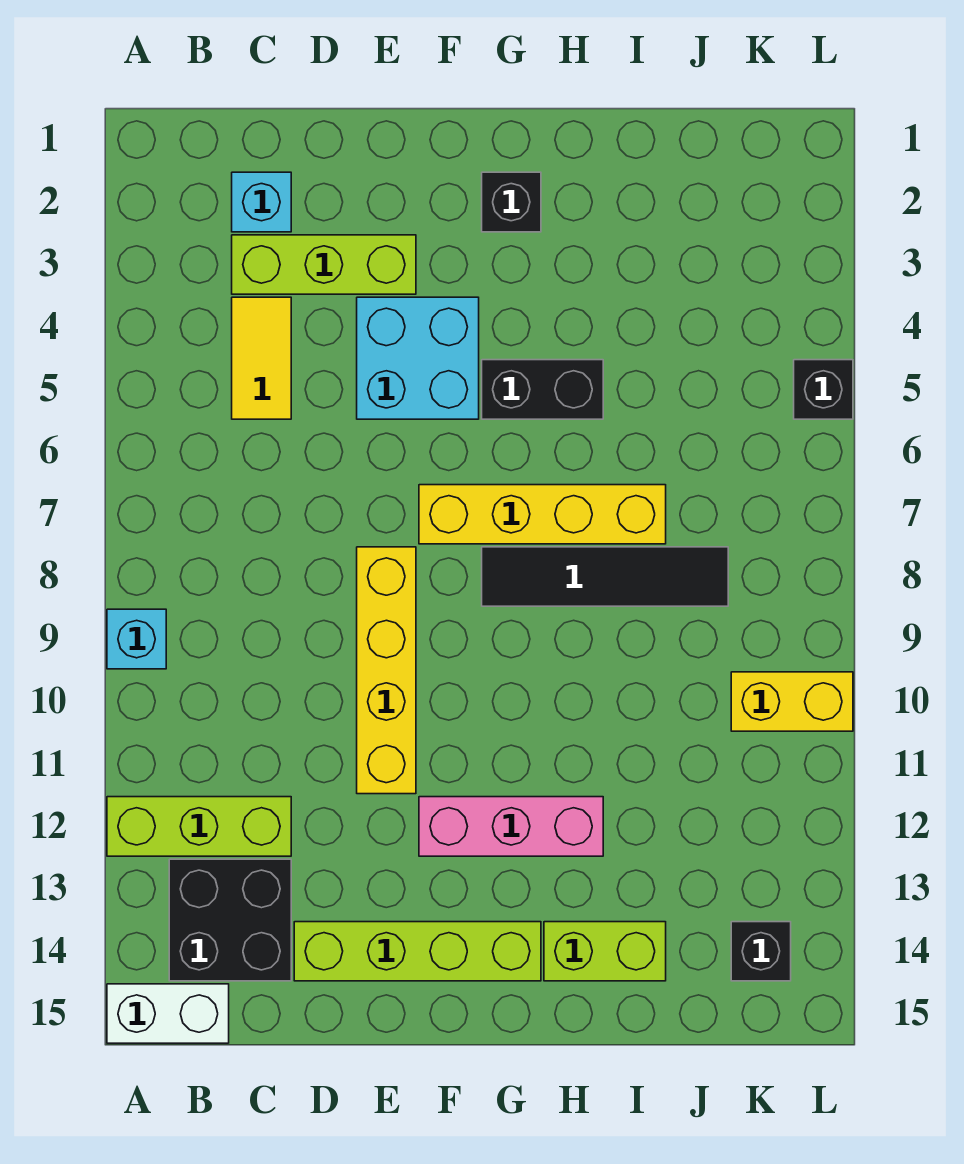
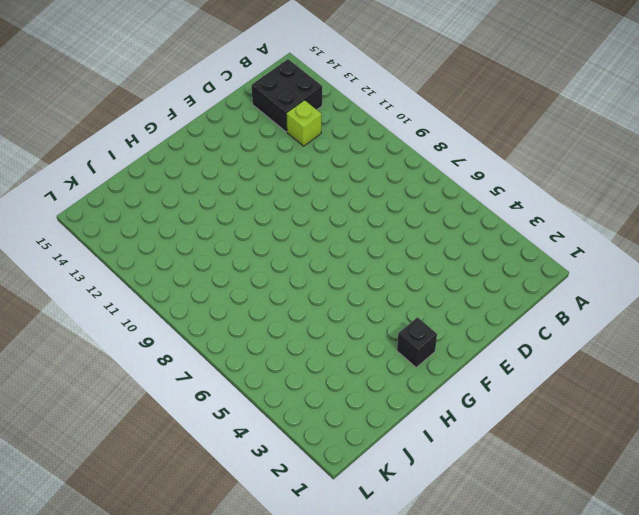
lime brick C12 level 1 -> lime brick A12:C12 level 1
none -> cyan brick A9 level 1
none -> white brick A15:B15 level 1
none -> cyan brick C2 level 1

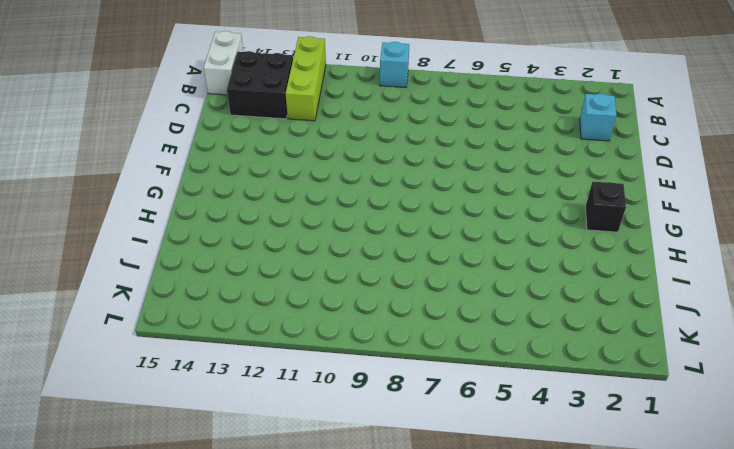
none -> lime brick C3:E3 level 1
none -> yellow tile C4:C5 level 1
none -> lime brick D14:G14 level 1

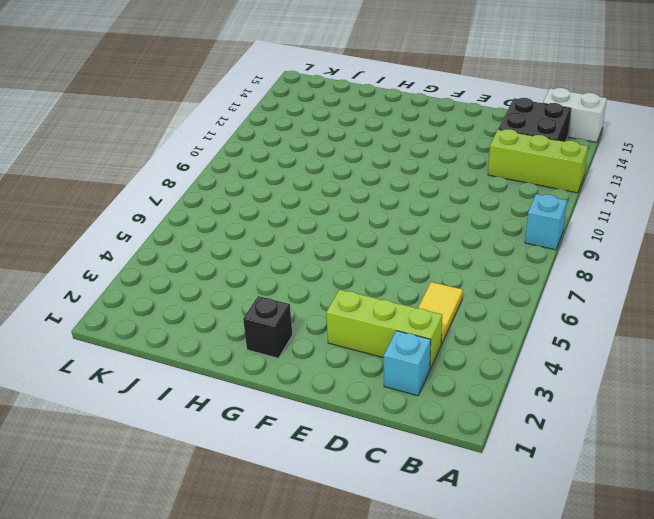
none -> lime brick D14:G14 level 1
none -> cyan brick E4:F5 level 1
none -> yellow brick E8:E11 level 1

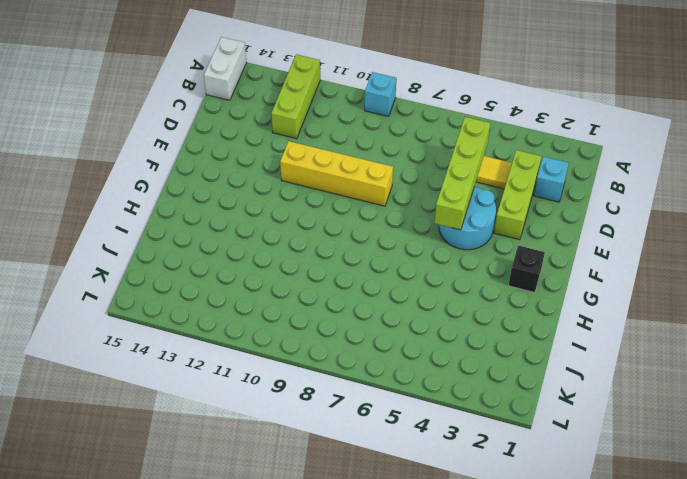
lime brick C5:F5 level 2 -> lime brick D14:G14 level 1
cyan round brick E4:F5 level 1 -> cyan brick E4:F5 level 1
none -> black brick B13:C14 level 1
none -> yellow brick F7:I7 level 1
none -> pink brick F12:H12 level 1

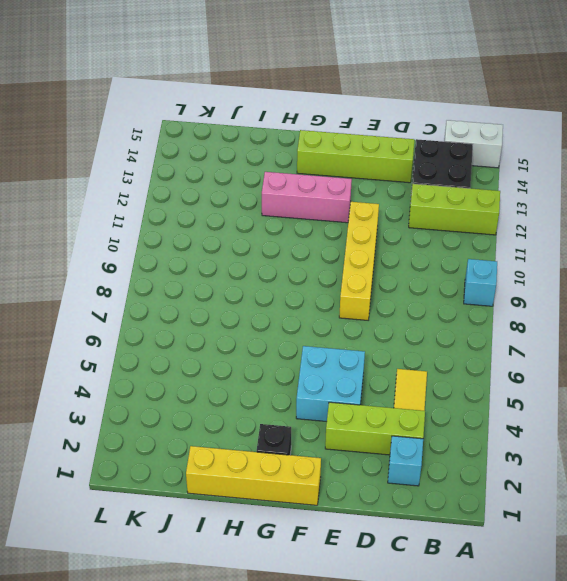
yellow brick F1:I1 level 1 -> yellow brick F7:I7 level 1
none -> black brick G5:H5 level 1
none -> black tile G8:J8 level 1
none -> lime brick H14:I14 level 1

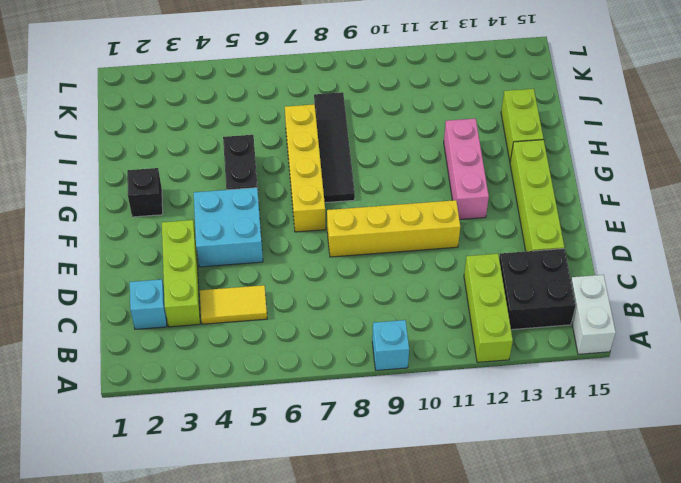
none -> yellow brick K10:L10 level 1
none -> black brick K14 level 1
none -> black brick L5 level 1

